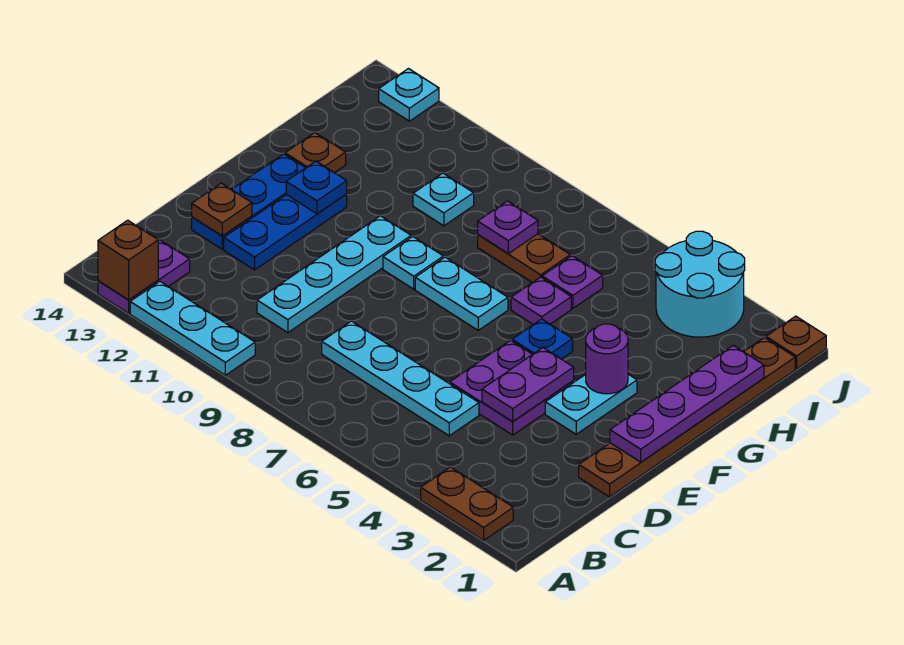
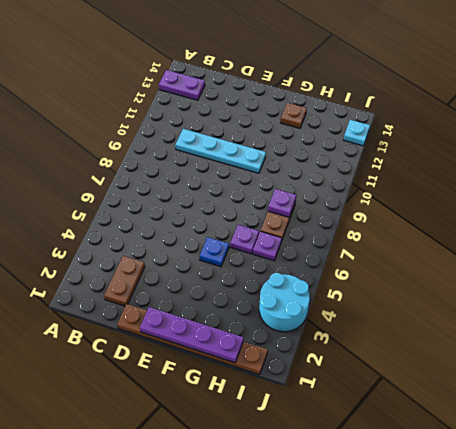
brown plate C2:C3 level 1 -> brown plate A2:A3 level 1
none -> cyan plate A10:A12 level 1
none -> cyan plate C5:C8 level 1
none -> purple plate D4:E5 level 1

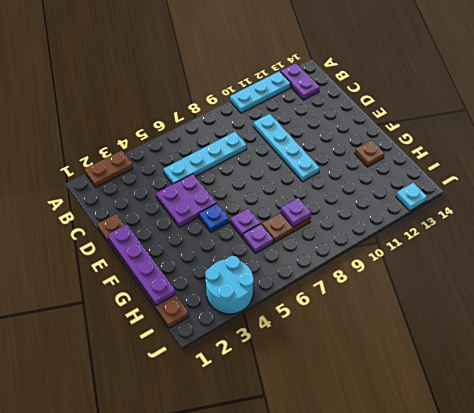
none -> blue plate D12:F12 level 1
none -> blue plate D13:F13 level 1
none -> cyan plate E3:F3 level 1

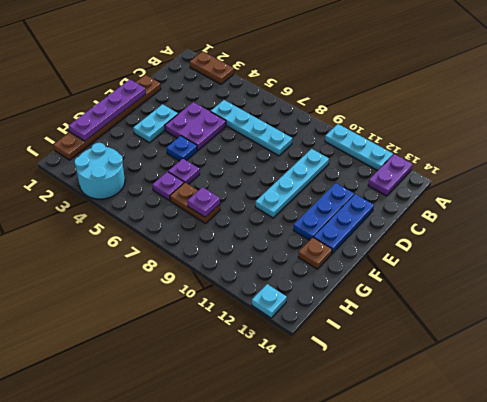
none -> cyan plate F7:F8 level 1
none -> cyan plate F9 level 1
none -> cyan plate H10 level 1

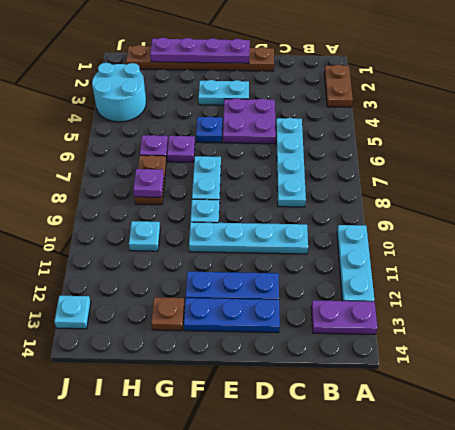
none -> brown plate J1 level 1
none -> brown brick A13 level 2
none -> purple plate D4:E4 level 2

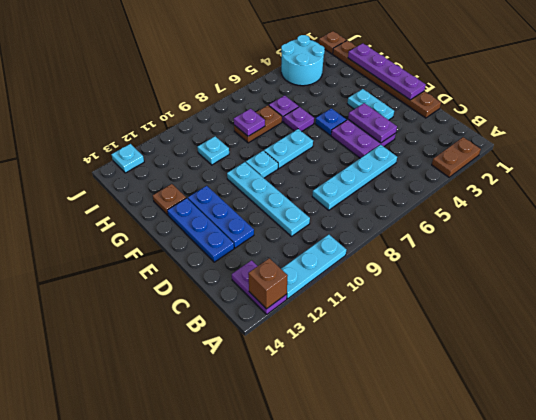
none -> brown plate D13 level 2
none -> purple round brick F3 level 2
none -> blue plate F12 level 2

